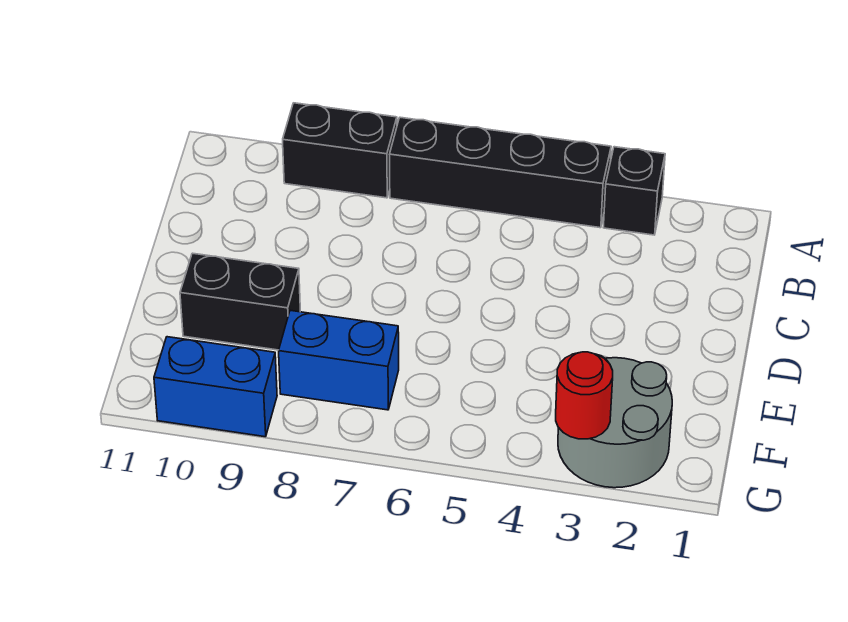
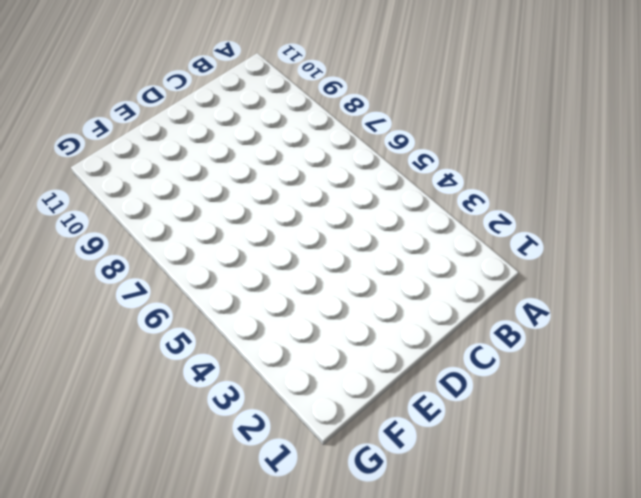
none -> black brick A3 level 1
none -> black brick A4:A7 level 1

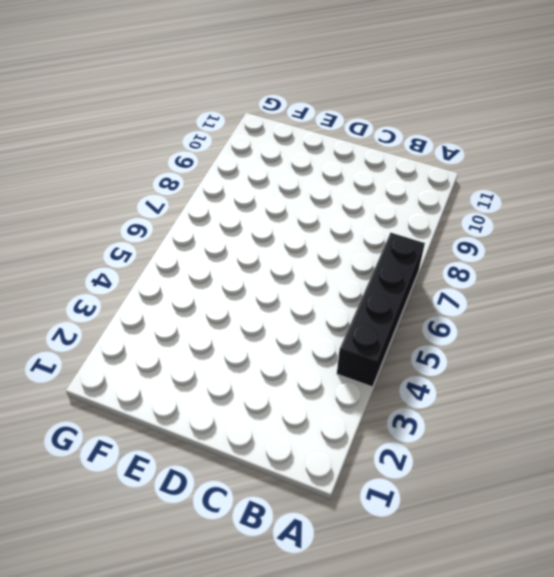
none -> black brick A3 level 1
none -> black brick A8:A9 level 1

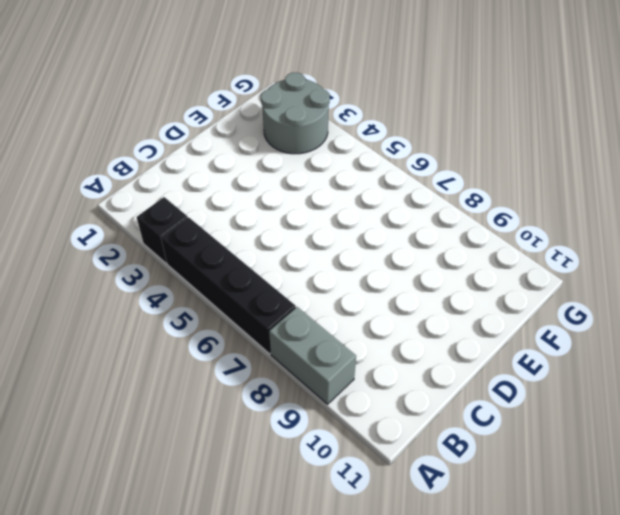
grey brick A8:A9 level 1 -> black brick A8:A9 level 1
none -> black brick E9:E10 level 1
none -> blue brick F7:F8 level 1

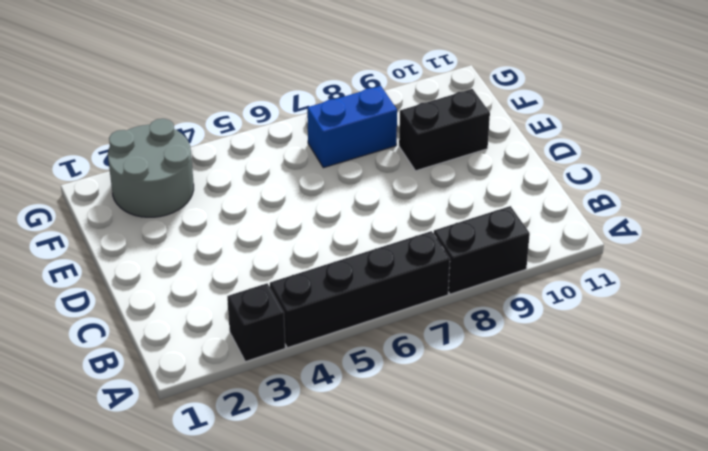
none -> blue brick G9:G10 level 1
none -> red round brick G3 level 2

